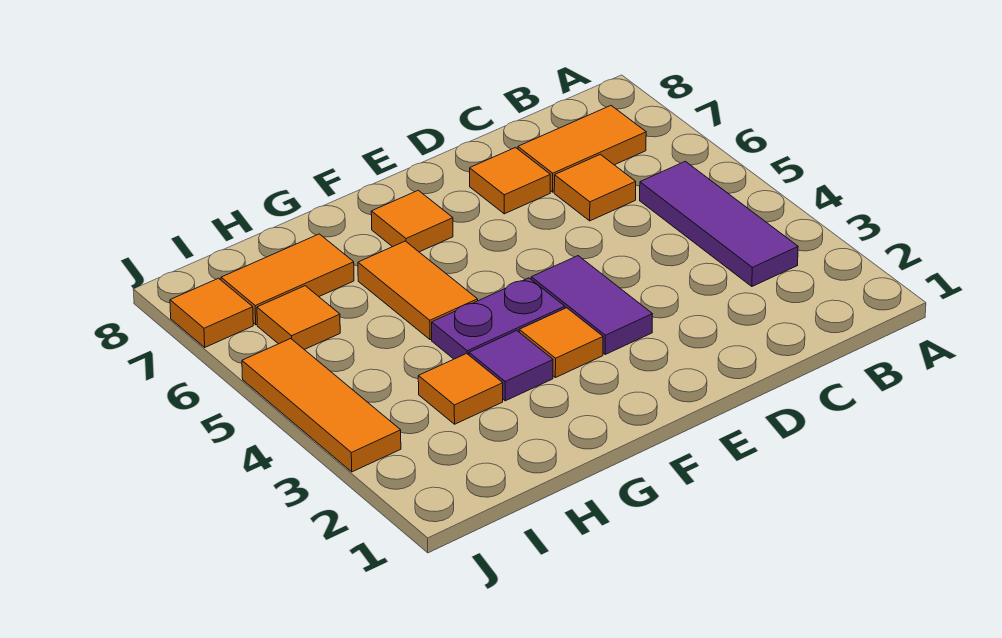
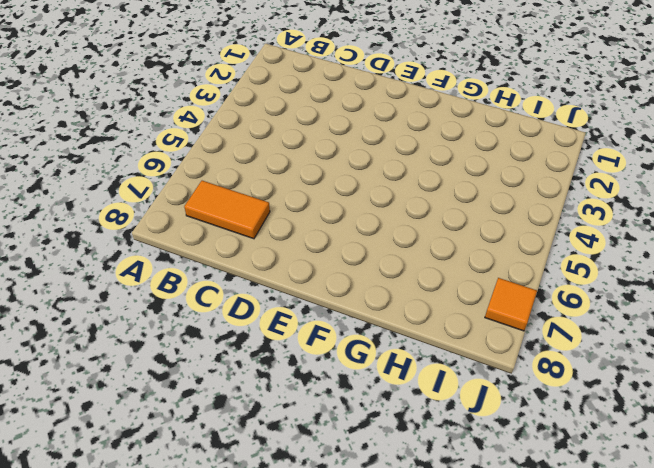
none -> purple tile B3:B5 level 1
none -> orange tile C6 level 1
none -> orange tile D7 level 1

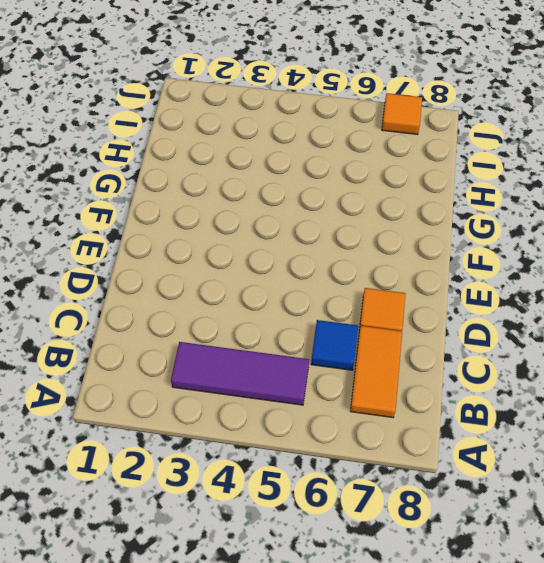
blue tile C6 level 1 -> orange tile C6 level 1
none -> purple tile E3:E4 level 1
none -> orange tile F3 level 1
none -> purple plate F4:G4 level 1

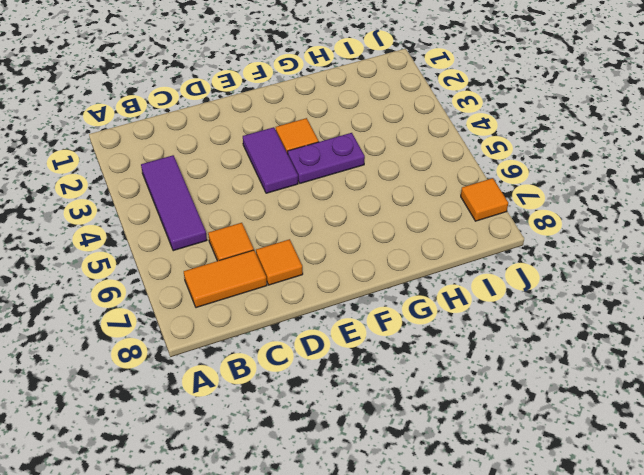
none -> orange tile F7 level 1
none -> purple tile G3 level 1
none -> orange tile G5:G6 level 1

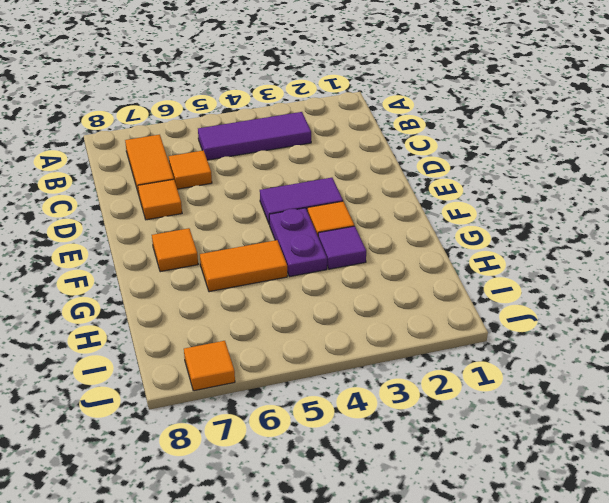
none -> orange tile H3 level 1
none -> orange tile H7:I7 level 1
none -> orange tile I6 level 1

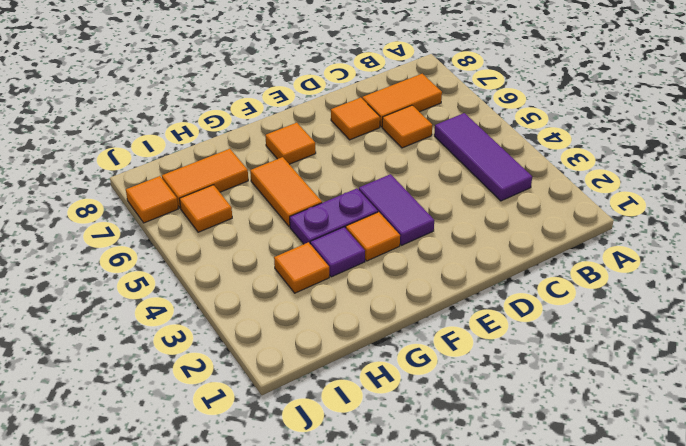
none -> orange tile J3:J5 level 1

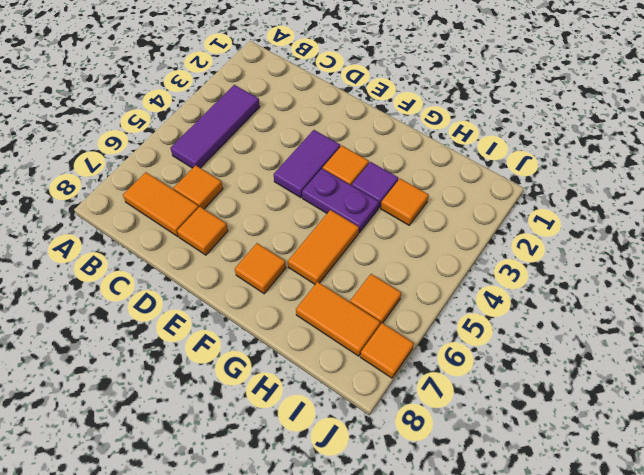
none -> orange tile J3:J5 level 1

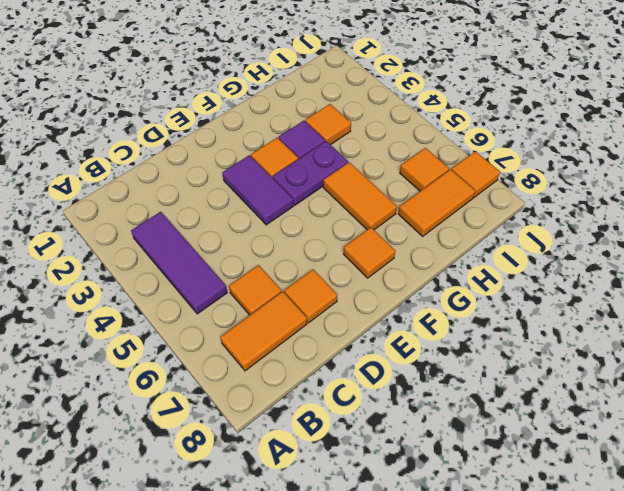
none -> orange tile J3:J5 level 1

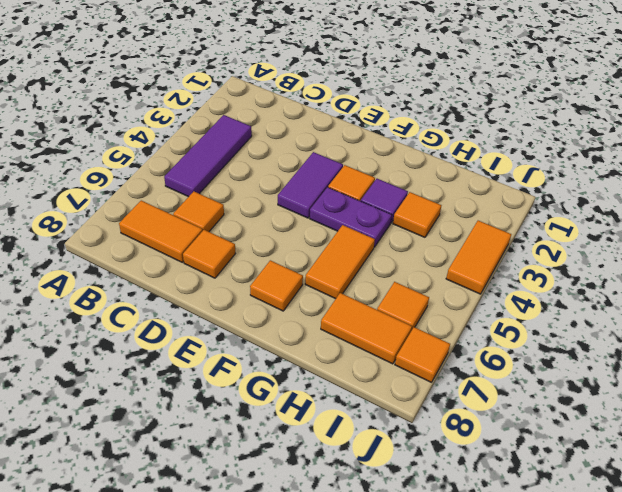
orange tile J3:J4 level 1 -> orange tile J3:J5 level 1

